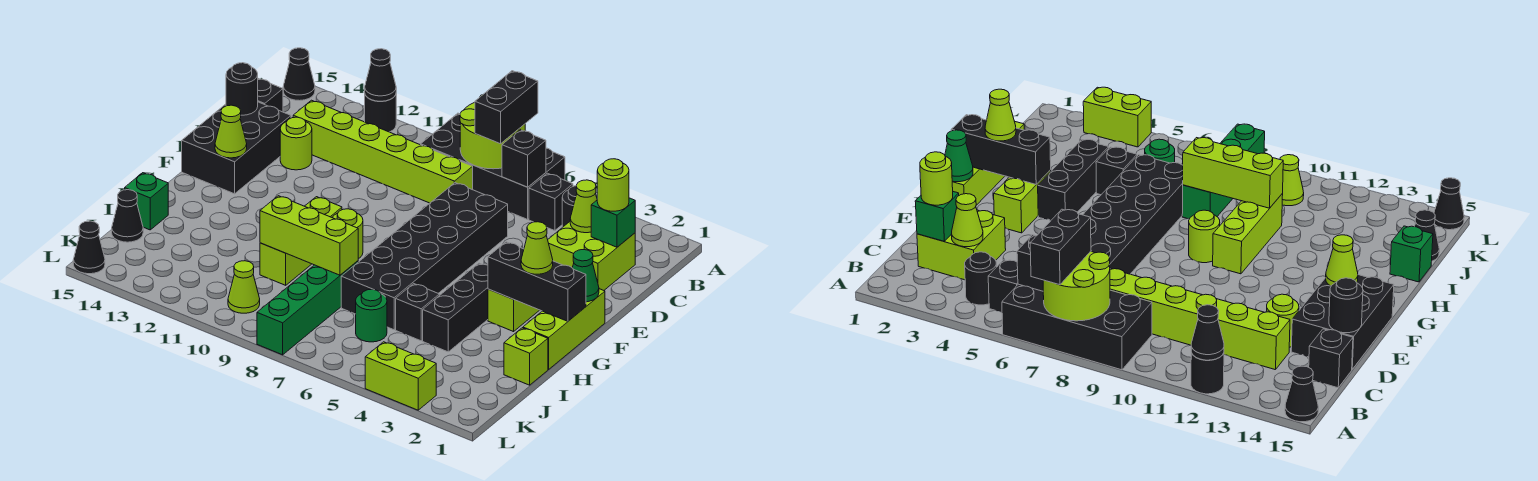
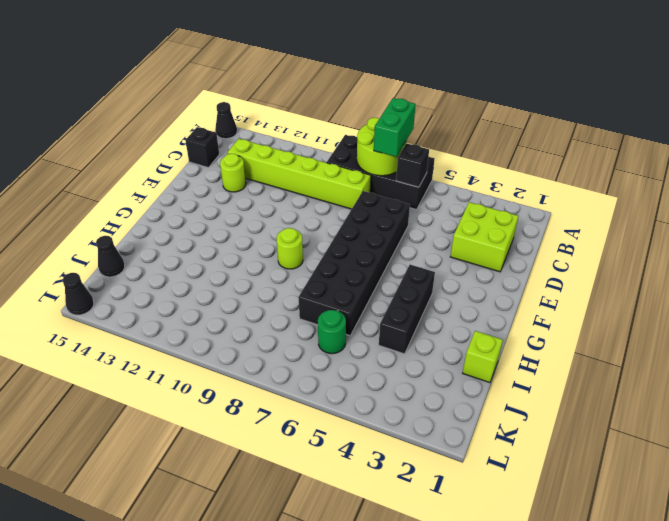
green brick A7:B7 level 3 -> black brick A7:B7 level 3
none -> black round brick A12 level 1
none -> black round brick B4 level 1
none -> black brick B5 level 1
none -> black brick D14:F15 level 1

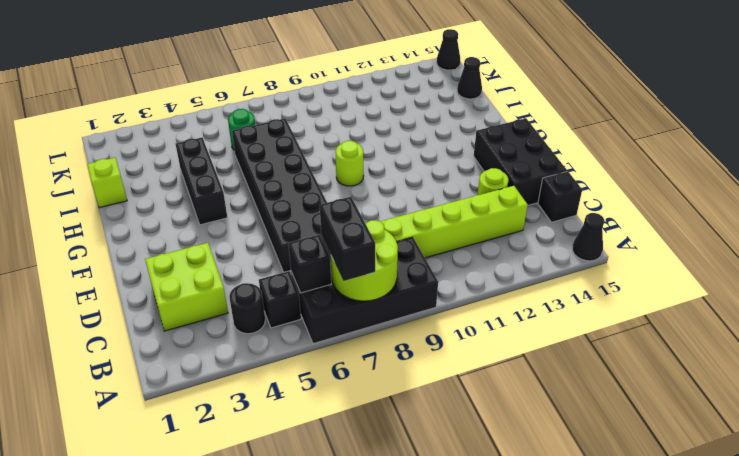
none -> black round brick A12 level 1
none -> lime brick F1:H1 level 1
none -> lime brick F3:G3 level 1
none -> lime brick G10:I10 level 1

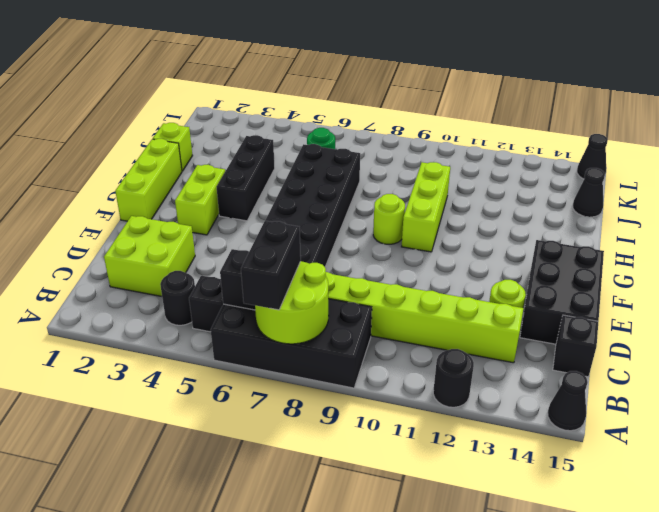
none -> black brick I5 level 1
none -> green brick I8:L8 level 1
none -> green brick I15 level 1
none -> lime cone K10 level 1

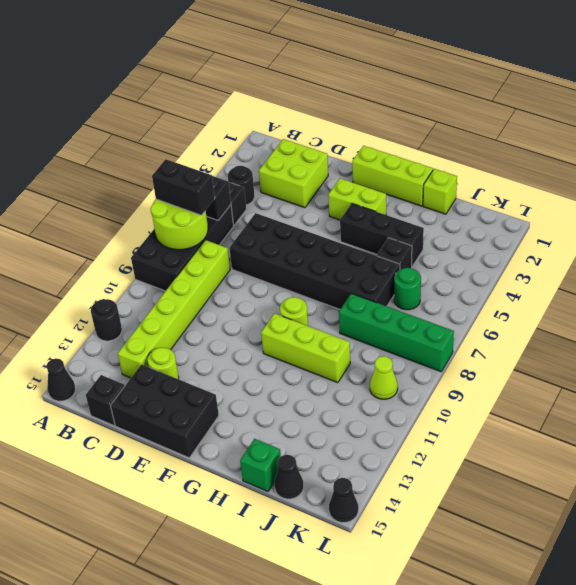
none -> lime brick L3:L4 level 1
none -> black cone A12 level 2
none -> green brick C2 level 2
none -> lime cone C3 level 2

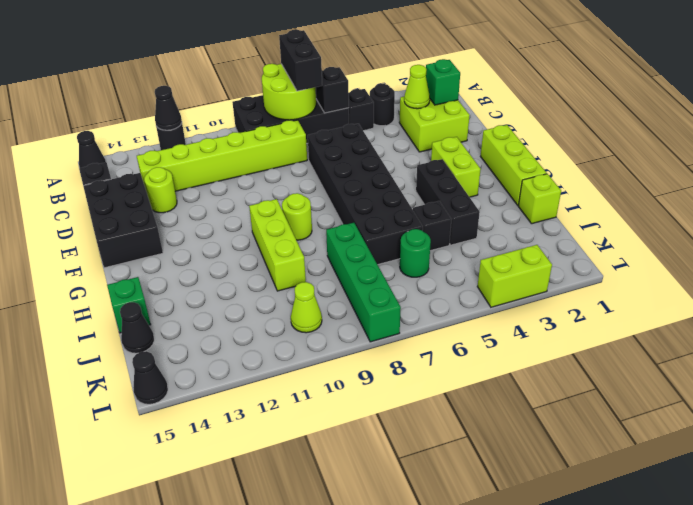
none -> black round brick D15 level 2
none -> green cone F1 level 2
none -> lime cone F14 level 2
none -> black brick G1:G3 level 2

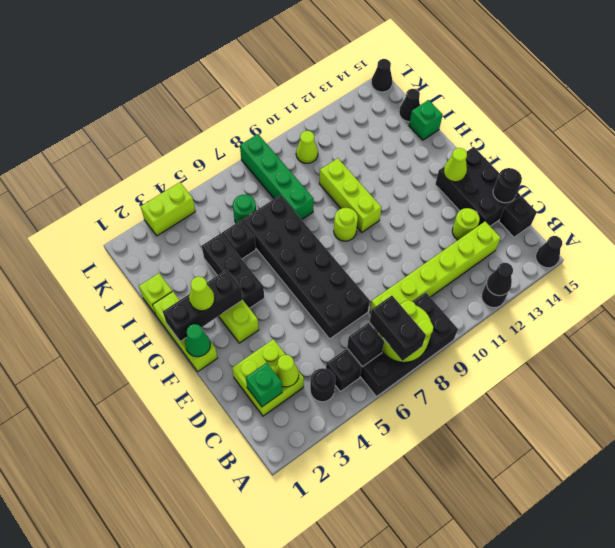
none -> lime brick I8:I10 level 2
none -> lime round brick C2 level 3

